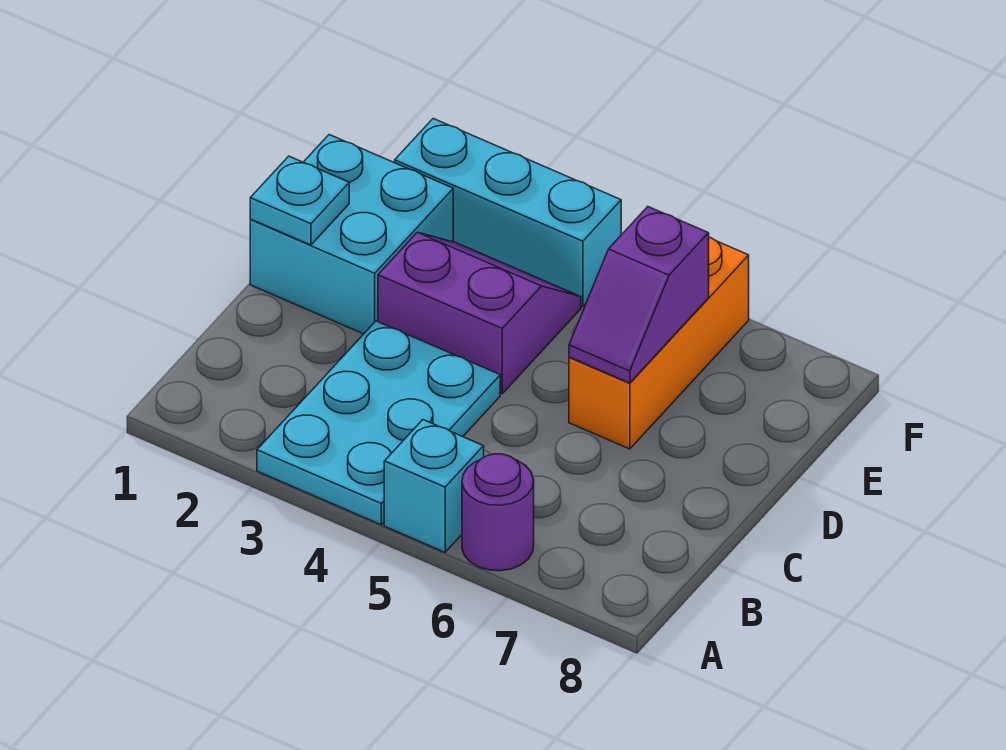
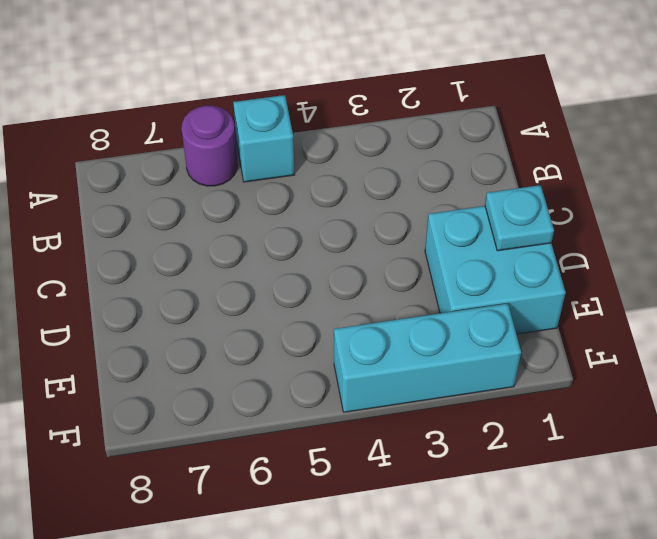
none -> cyan plate A3:C4 level 1
none -> purple slope D3:E4 level 1 top D

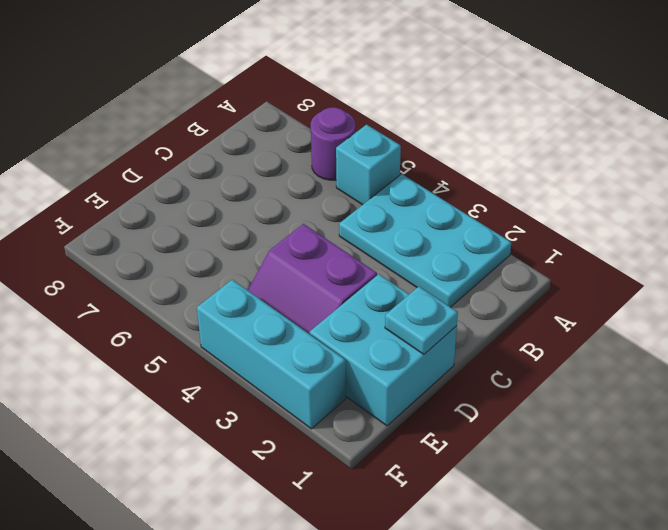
cyan plate A2:B4 level 1 -> cyan plate A3:C4 level 1
none -> orange brick D6:F6 level 1
none -> purple slope D6:E6 level 2 top E

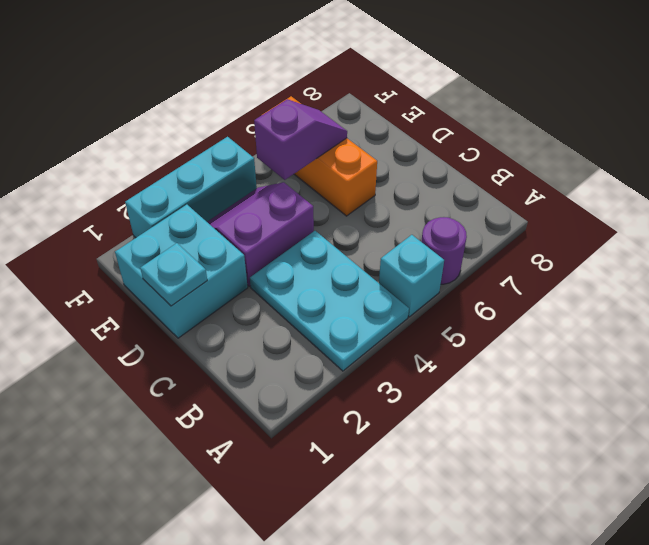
purple slope E5:E6 level 2 top 5 -> purple slope D6:E6 level 2 top E

